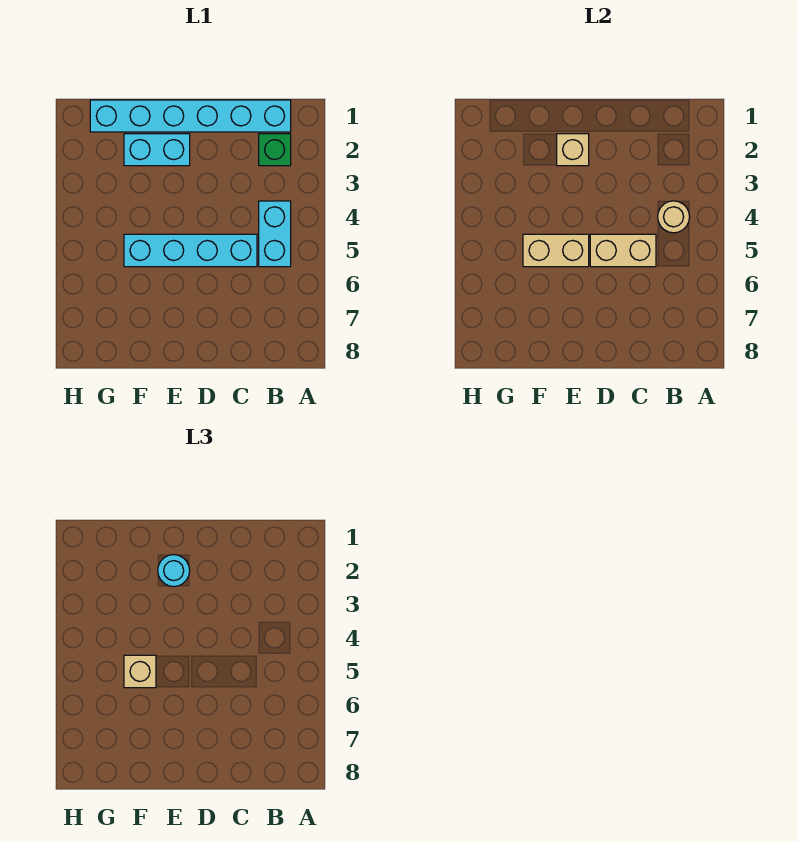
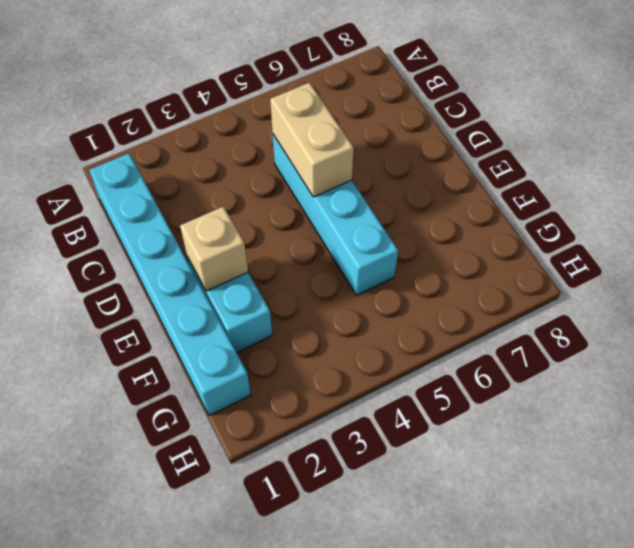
none -> green brick B2 level 1
none -> cyan brick B4:B5 level 1

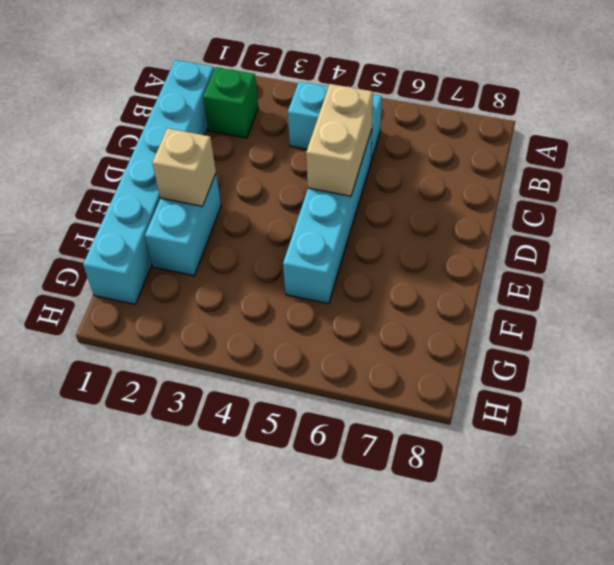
none -> tan round brick B4 level 2
none -> tan brick E5:F5 level 2

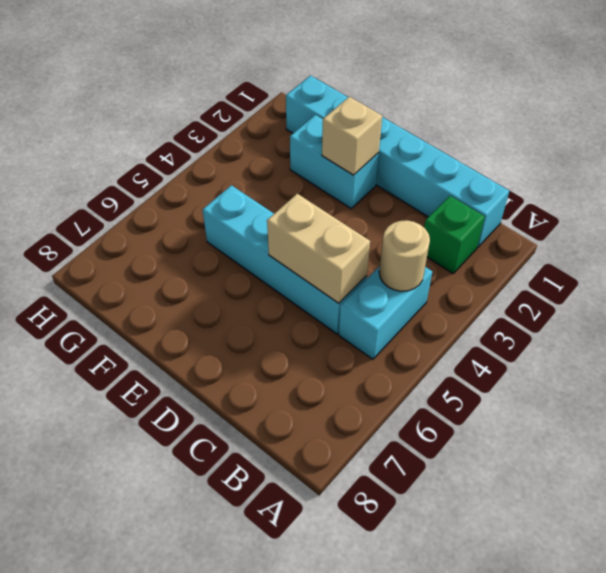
none -> tan brick E5:F5 level 2
none -> cyan round brick E2 level 3

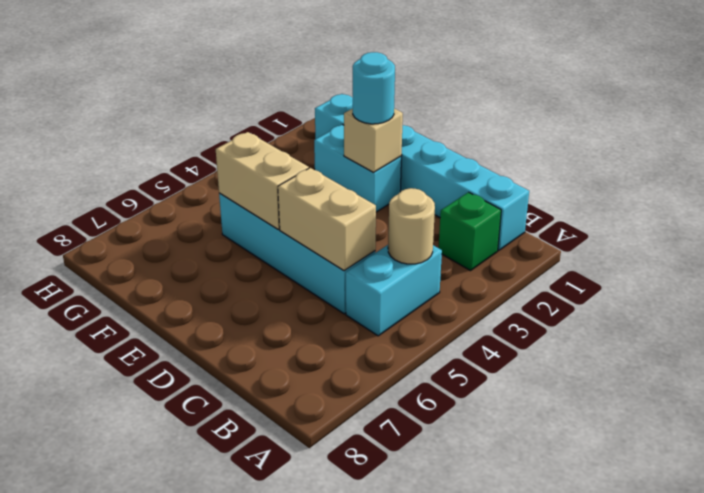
none -> tan brick F5 level 3

